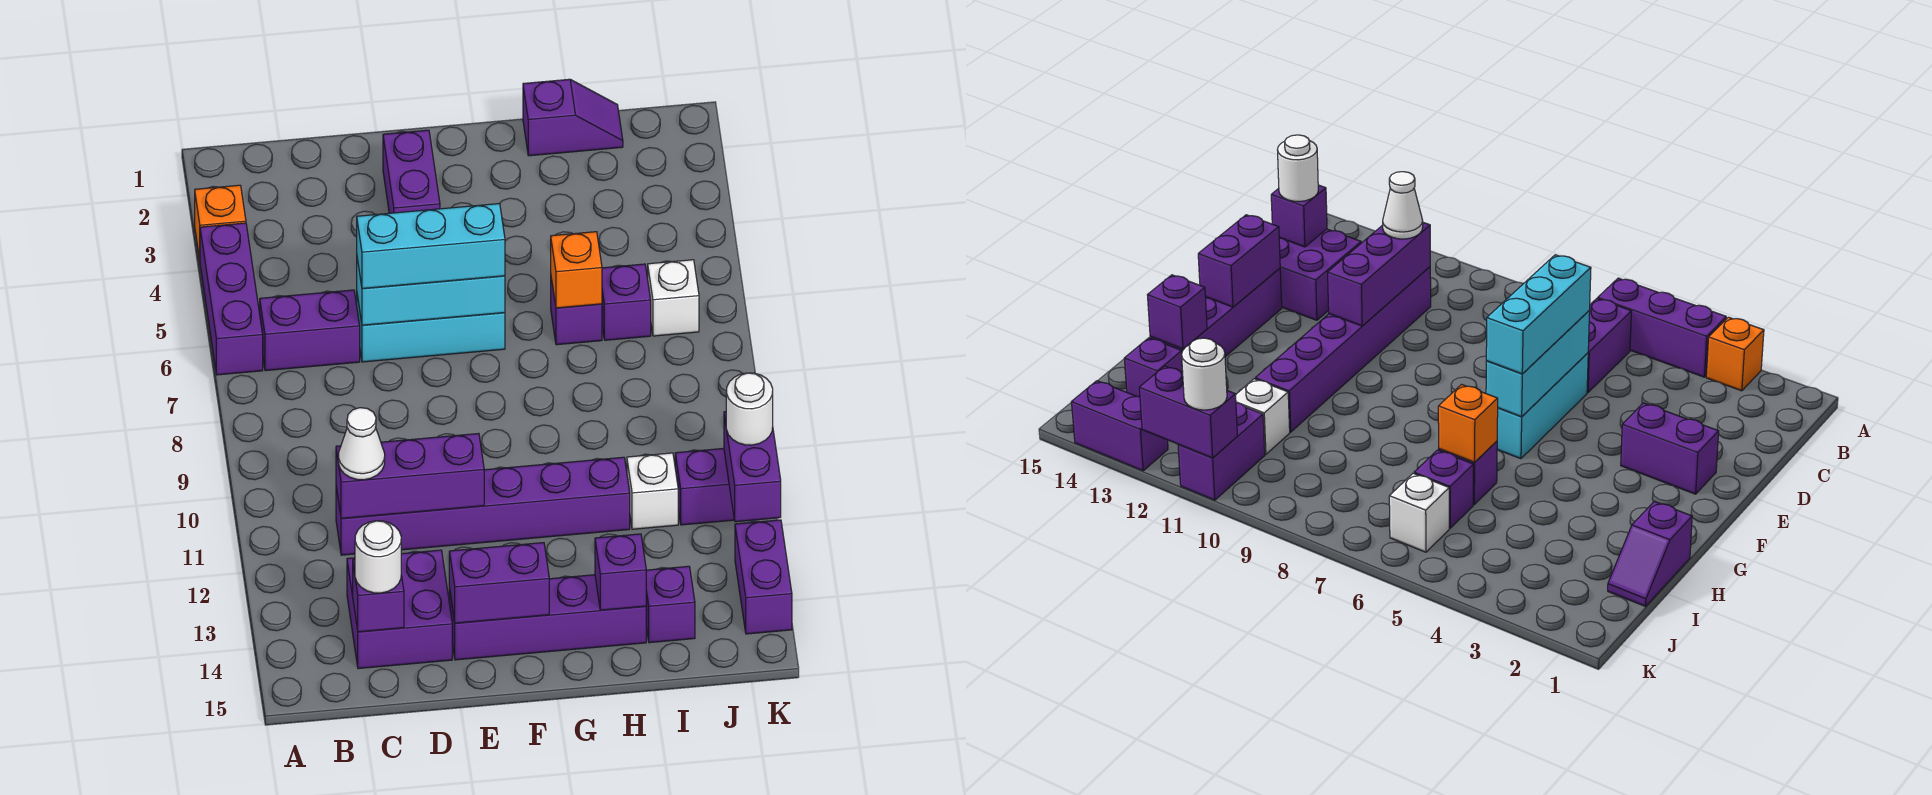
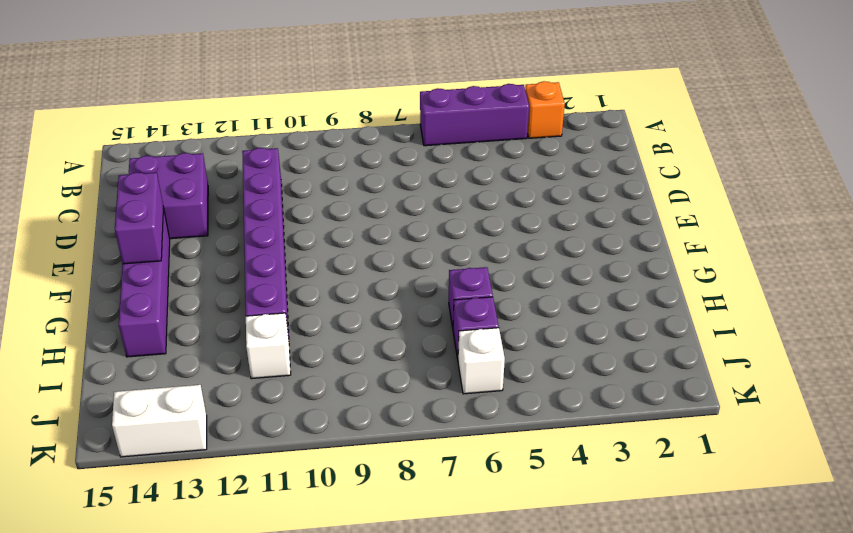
white brick K13:K14 level 1 -> purple brick K13:K14 level 1
none -> purple brick B6:C6 level 1
none -> cyan brick D6:F6 level 1
none -> purple brick E2:E3 level 1

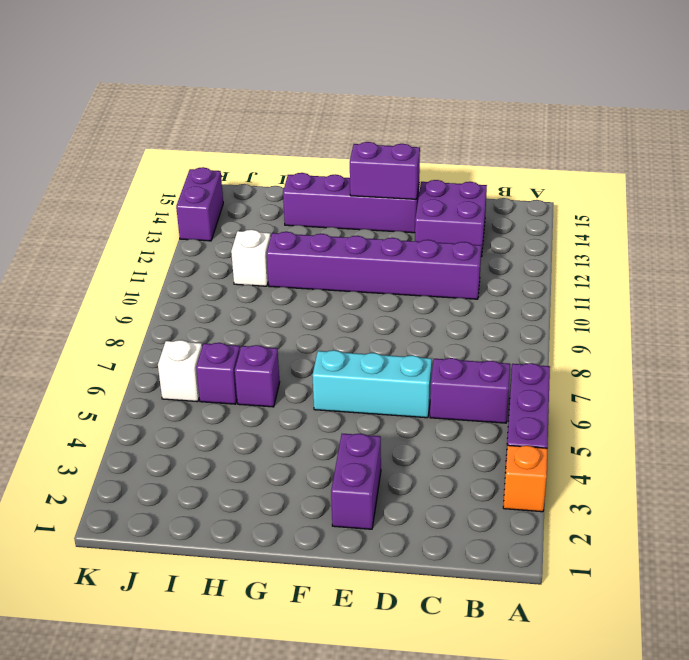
none -> purple slope H1:I1 level 1 top H
none -> purple brick I14 level 1
none -> purple brick J11:K11 level 1

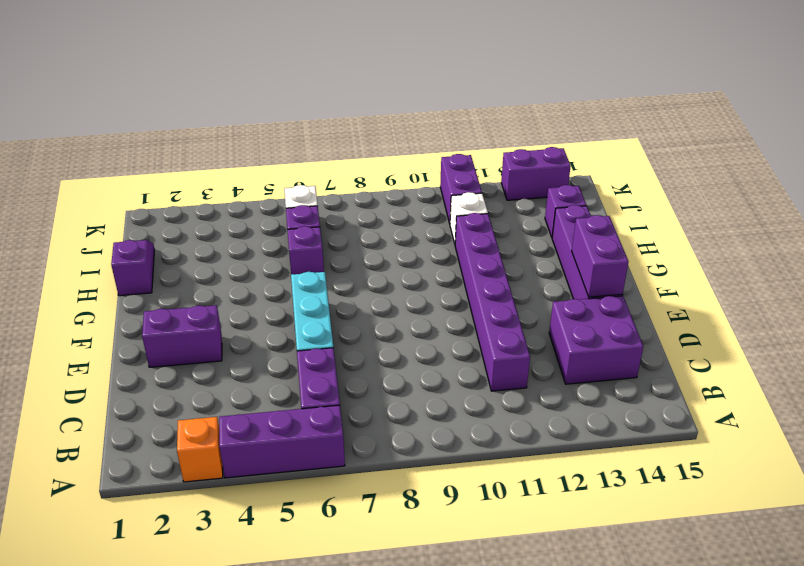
none -> purple brick C11:E11 level 2
none -> purple brick C14 level 2
none -> cyan brick D6:F6 level 2

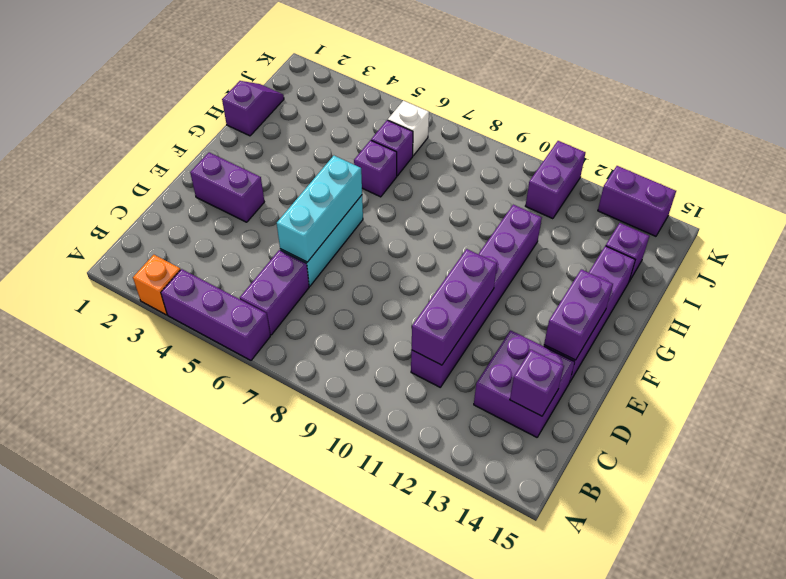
none -> white brick I11 level 1
none -> orange brick H6 level 2
none -> purple brick H14 level 2

